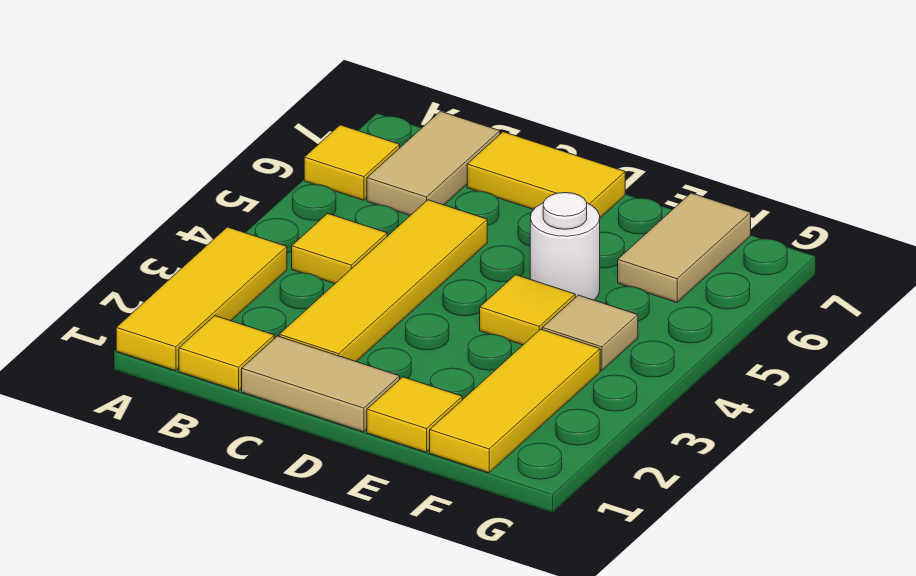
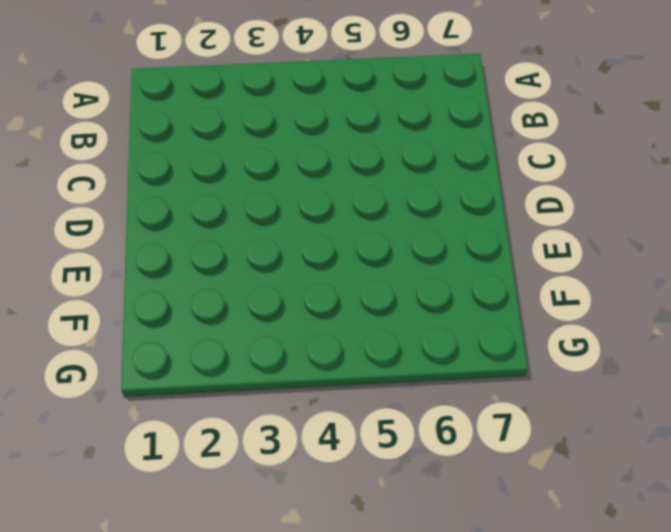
none -> yellow tile A1:A3 level 1
none -> yellow tile A6 level 1
none -> yellow tile B1 level 1

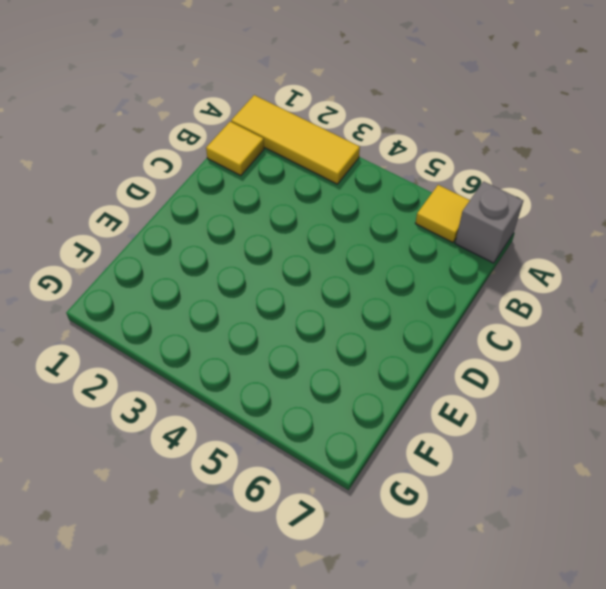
grey brick A7 level 1 -> none
none -> yellow tile B4 level 1
none -> tan tile B6:B7 level 1
none -> tan tile C1:D1 level 1

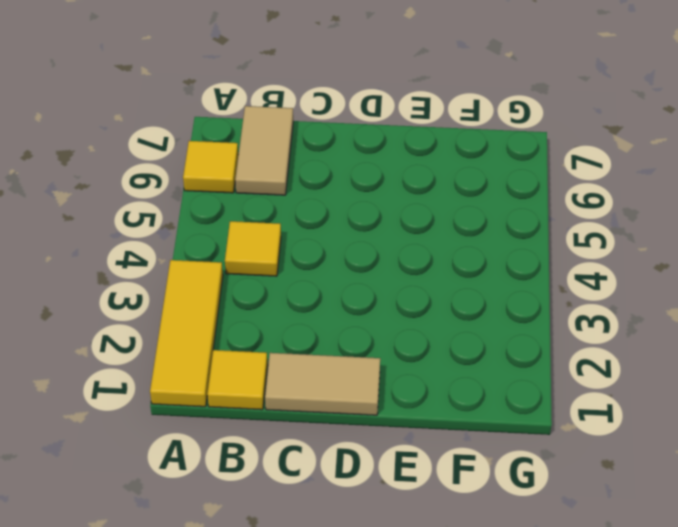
none -> yellow tile C2:C5 level 1
none -> yellow tile C7:D7 level 1
none -> yellow tile E1 level 1

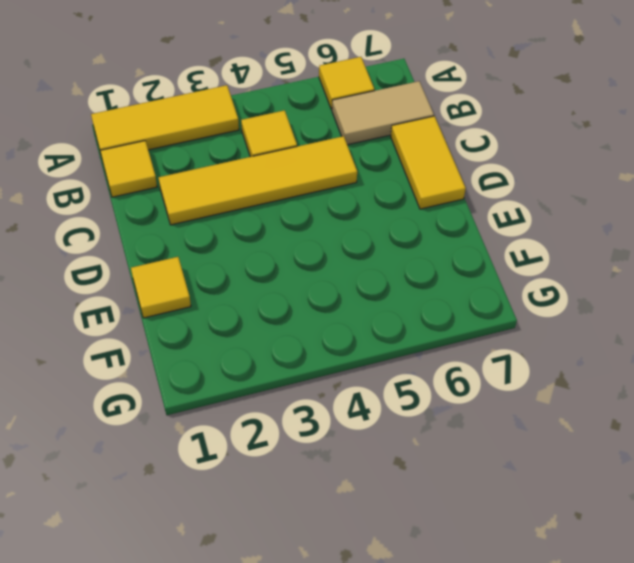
none -> tan tile C1:D1 level 1
none -> yellow tile E4 level 1
none -> white round brick E5 level 1

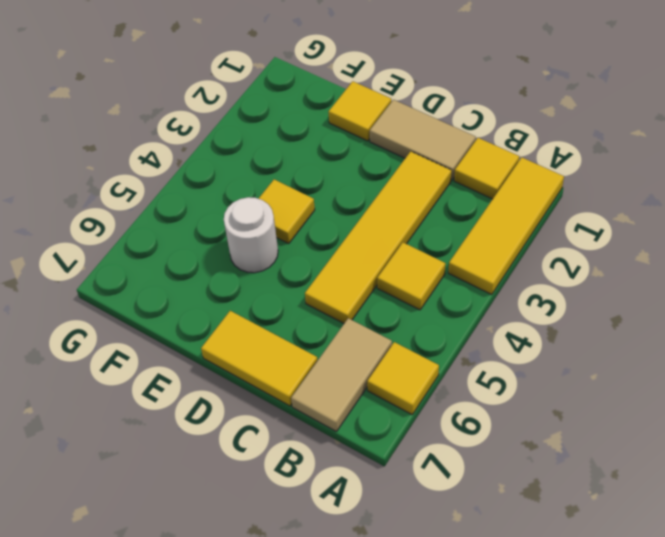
none -> yellow tile F1:F3 level 1
none -> tan tile F4 level 1
none -> tan tile F6:F7 level 1

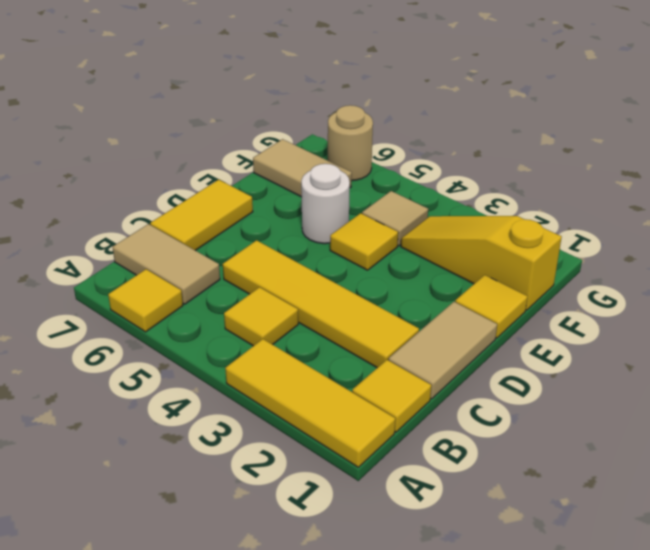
yellow slope F1:F3 level 1 top 1 -> yellow tile F1:F3 level 1
tan round brick G6 level 1 -> none

